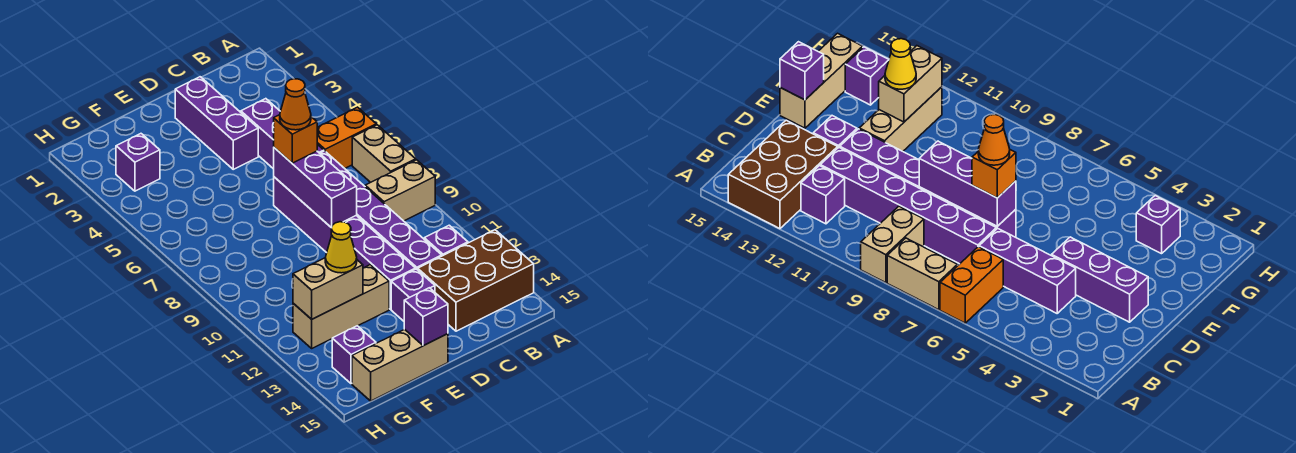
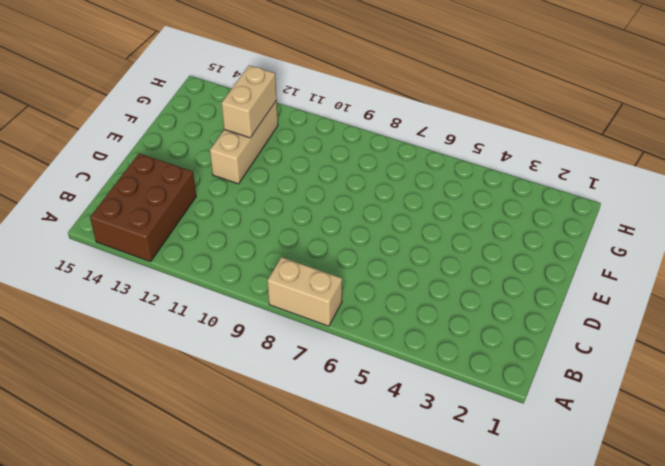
none -> orange brick A6:B6 level 1
none -> tan brick A9:B9 level 1
none -> purple brick B12 level 1

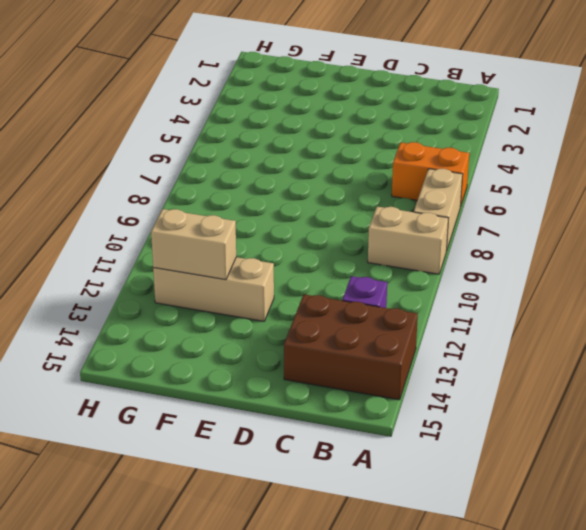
none -> purple brick C4:C6 level 1
none -> purple brick C7:C12 level 1
none -> purple brick D2:D4 level 1

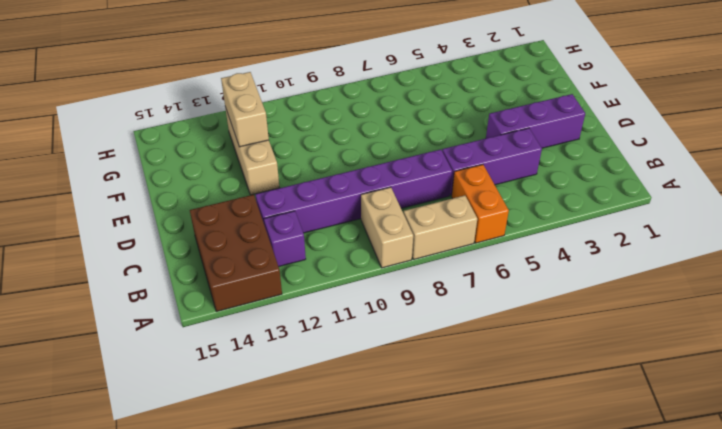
none -> purple brick D7:D12 level 1
none -> purple brick D13 level 1
none -> tan brick E15:G15 level 1

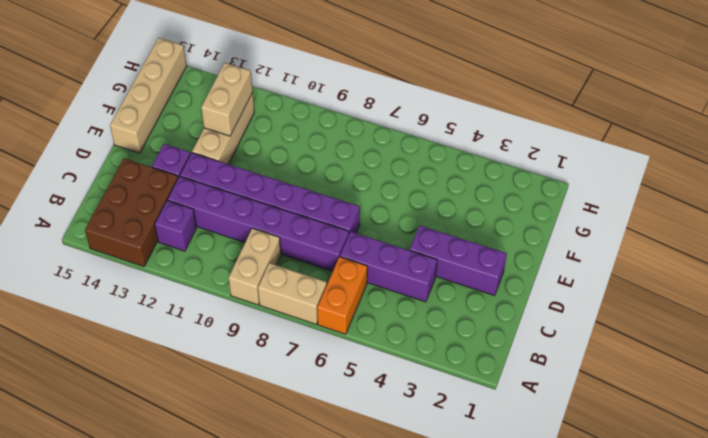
tan brick E15:H15 level 1 -> tan brick E15:G15 level 1
none -> purple brick G3 level 1
none -> purple brick G14 level 1
none -> purple brick D7:D9 level 2

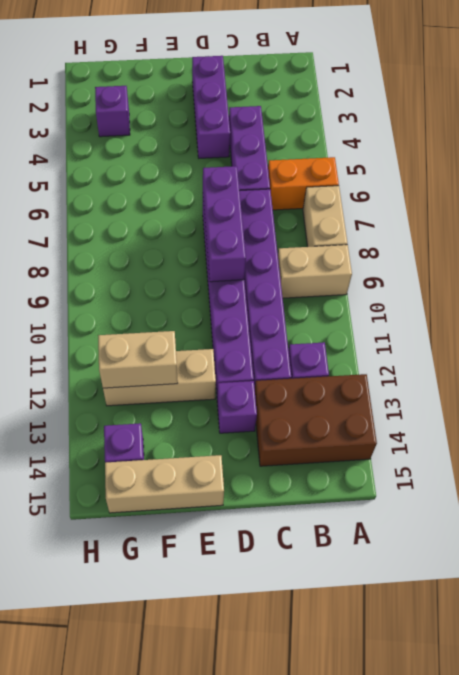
none -> purple brick E15 level 2
none -> orange brick D7 level 3
none -> yellow cone F12 level 3

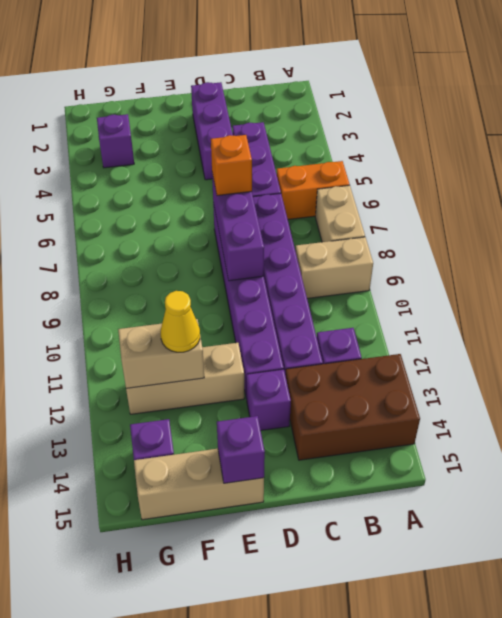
none -> orange cone D7 level 4

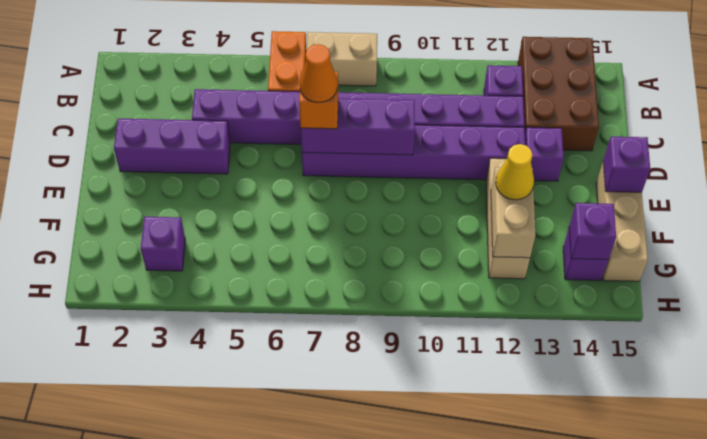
purple brick G14 level 2 -> none
none -> tan brick A9:B9 level 1

